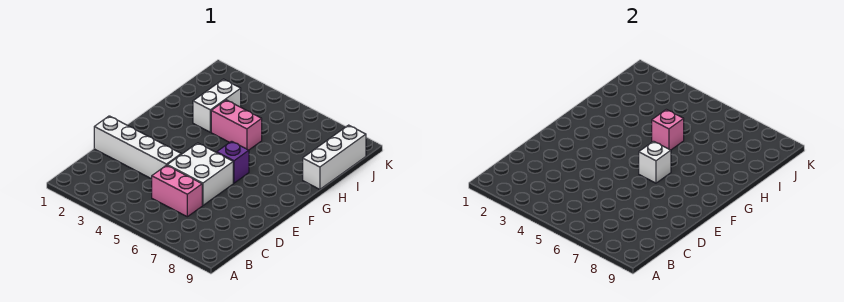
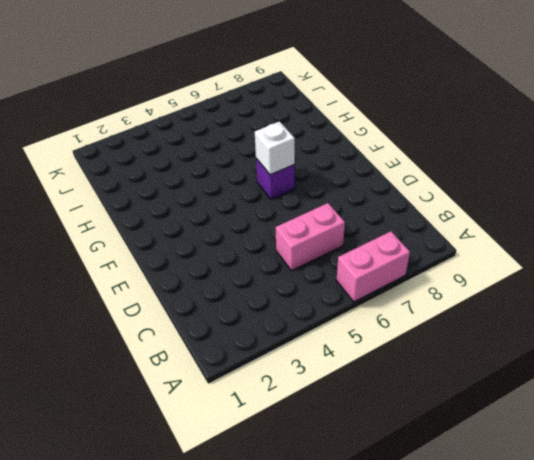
pink brick A6:A7 level 1 -> pink brick H4:H5 level 1
none -> white brick D1:D4 level 1
none -> white brick D5:E6 level 1

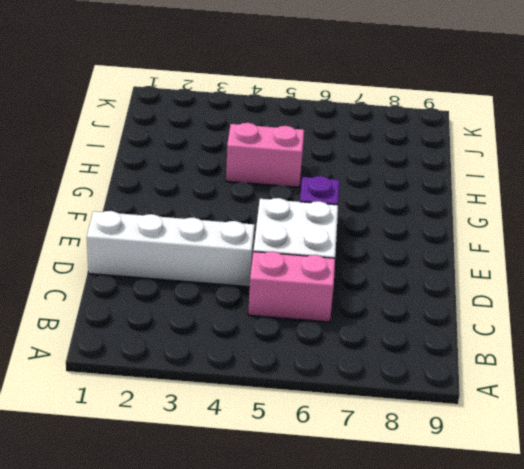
none -> white brick H3:I3 level 1
none -> white brick H9:J9 level 1

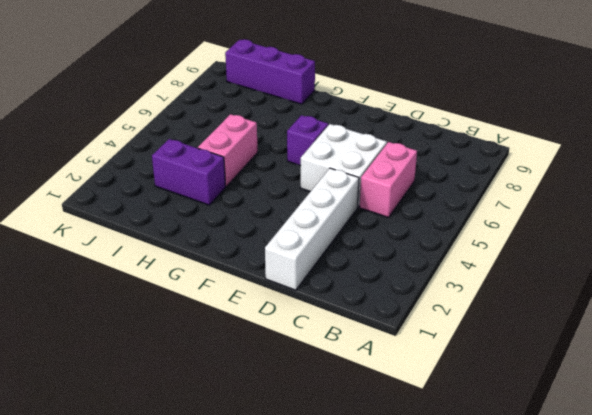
purple brick H3:I3 level 1 -> white brick H3:I3 level 1
purple brick H9:J9 level 1 -> white brick H9:J9 level 1
none -> white brick F6 level 2
none -> pink brick H5 level 2

